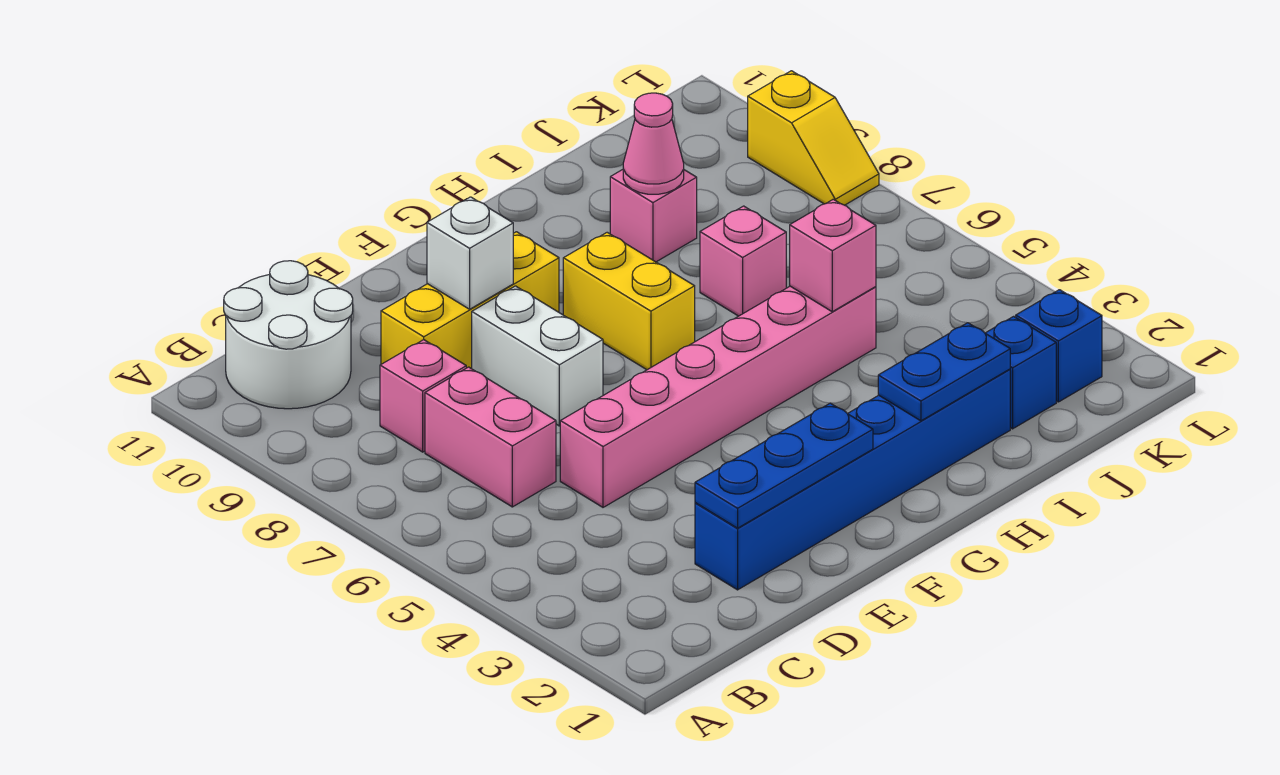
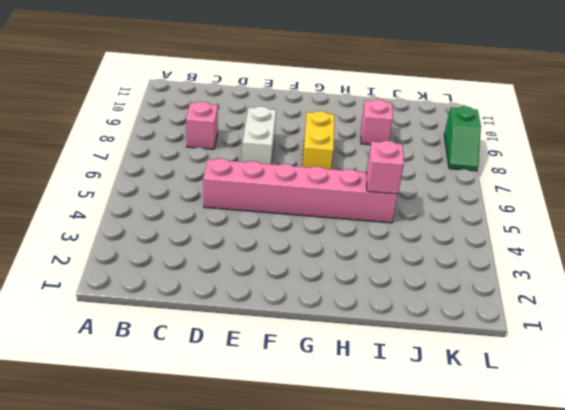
green slope L8:L9 level 1 top 9 -> yellow slope L8:L9 level 1 top 9
none -> white round brick B10:C11 level 1
none -> pink brick C6:C7 level 1
none -> blue brick D2:I2 level 1

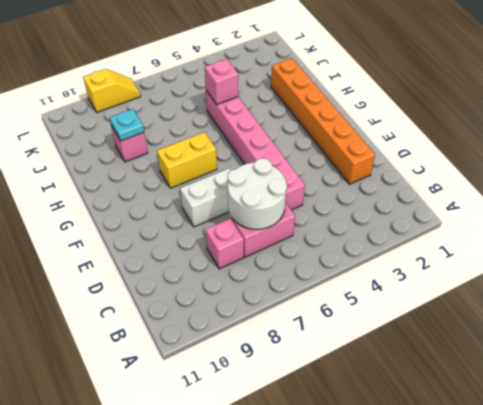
white round brick C6:D7 level 2 -> white round brick B10:C11 level 1
orange brick D2:I2 level 1 -> blue brick D2:I2 level 1
cyan plate I9 level 2 -> pink cone I9 level 2
none -> yellow brick D9:F9 level 1
none -> pink brick I7 level 1
none -> blue brick J2 level 1

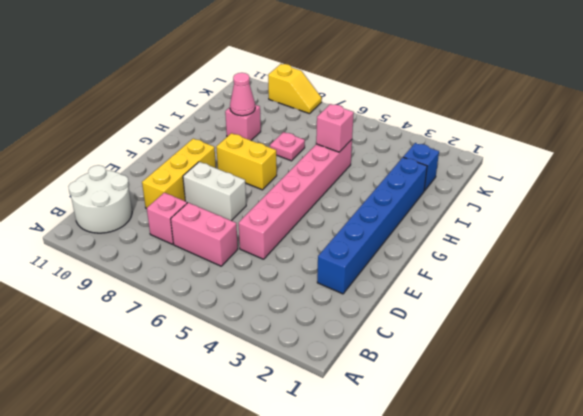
pink plate I7 level 1 -> pink brick I7 level 1
none -> blue brick K2 level 1
none -> blue plate D2:F2 level 2
none -> white brick E9 level 2

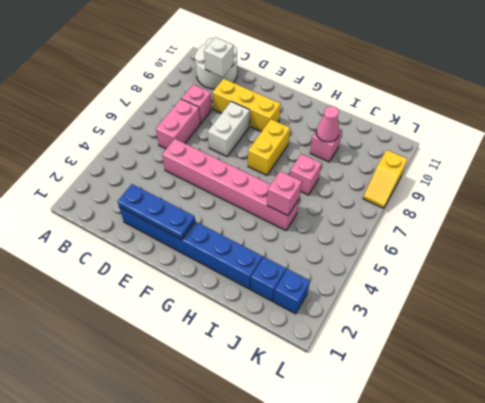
white brick C10 level 2 -> white brick E9 level 2
none -> blue plate H2:I2 level 2

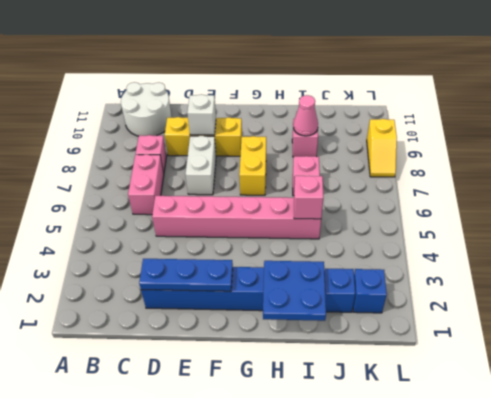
blue plate H1:I2 level 2 -> blue plate H2:I2 level 2

